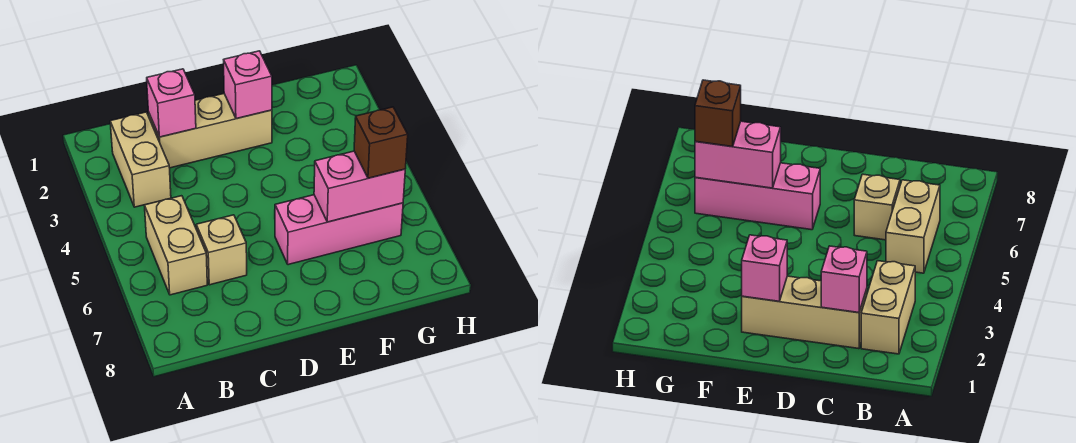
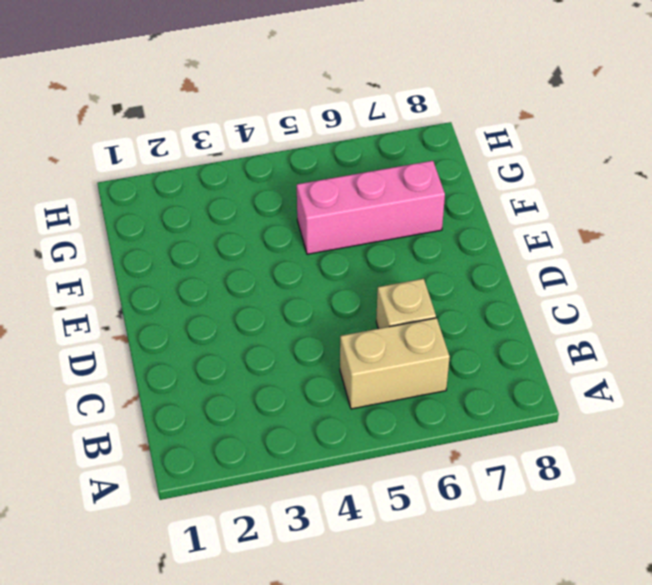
pink brick F5:F7 level 1 -> pink brick E6:G6 level 1
none -> tan brick B2:B3 level 1
none -> tan brick C2:E2 level 1

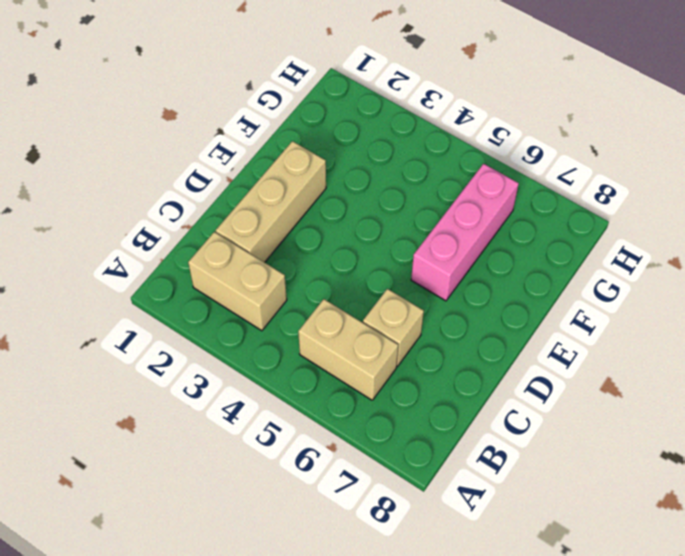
none -> pink brick C2 level 2
none -> pink brick E2 level 2

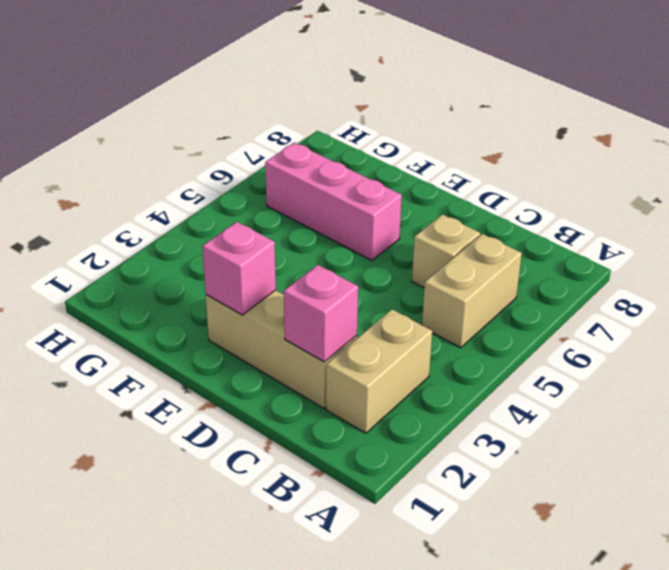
none -> pink brick F6:G6 level 2
none -> brown brick G6 level 3

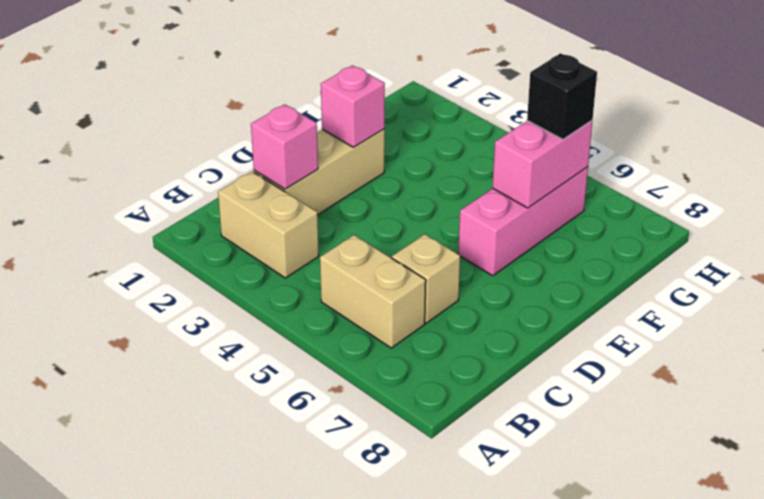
black brick G6 level 3 -> brown brick G6 level 3

